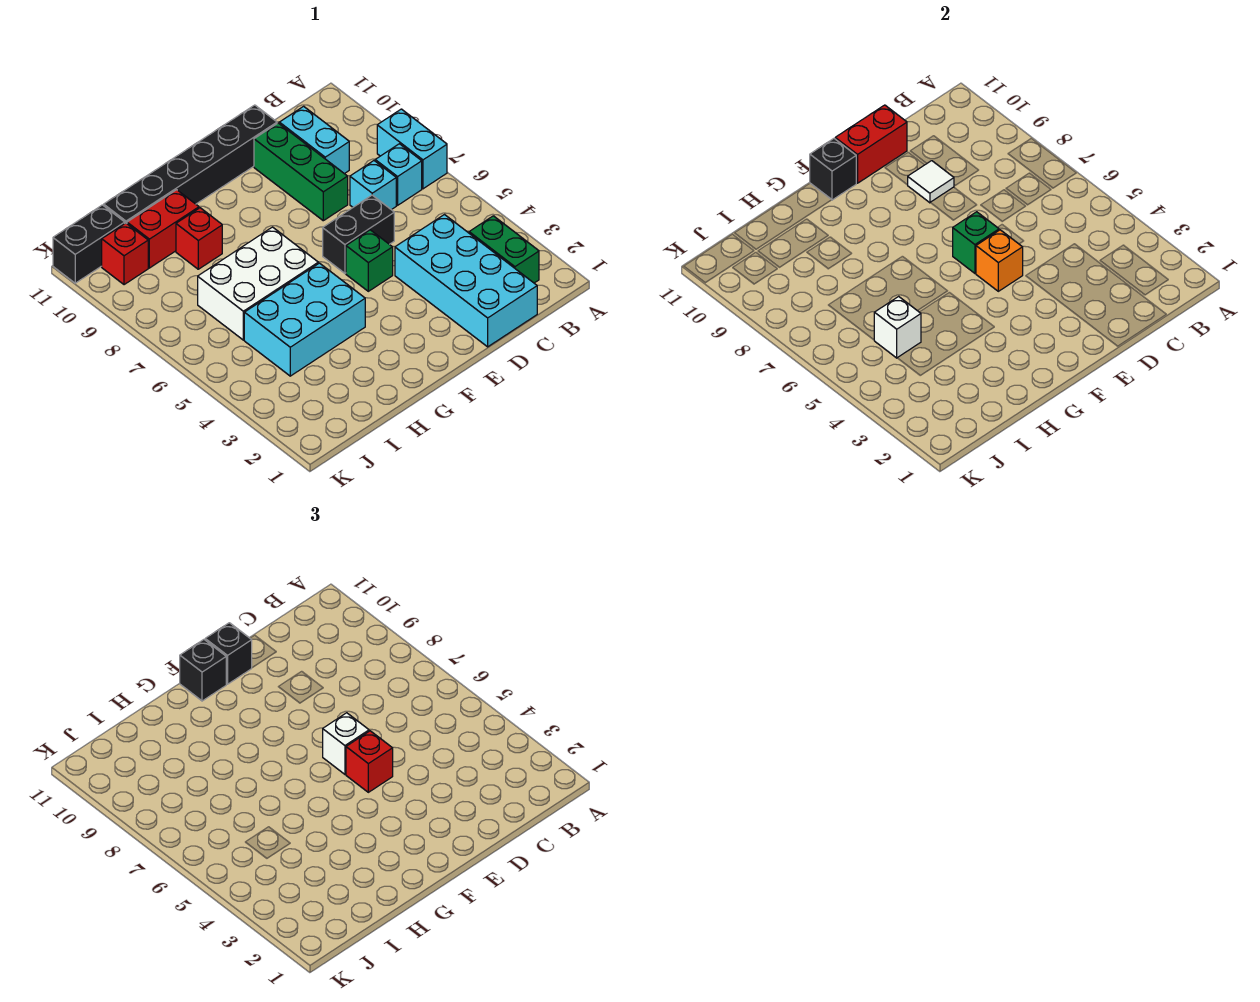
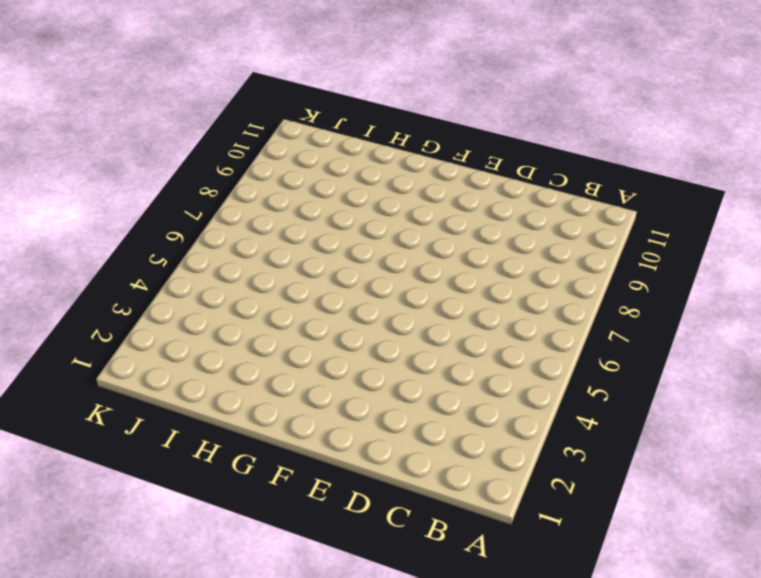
none -> cyan brick A7:A8 level 1
none -> green brick B2:B3 level 1
none -> cyan brick B7 level 1

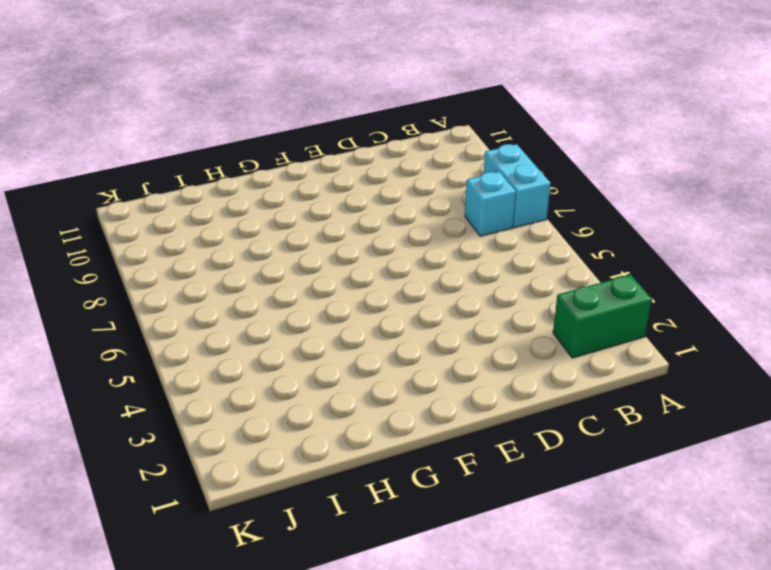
green brick A2:B2 level 1 -> green brick B2:B3 level 1
none -> cyan brick C1:D4 level 1
none -> cyan brick C7 level 1
none -> cyan brick C9:C10 level 1

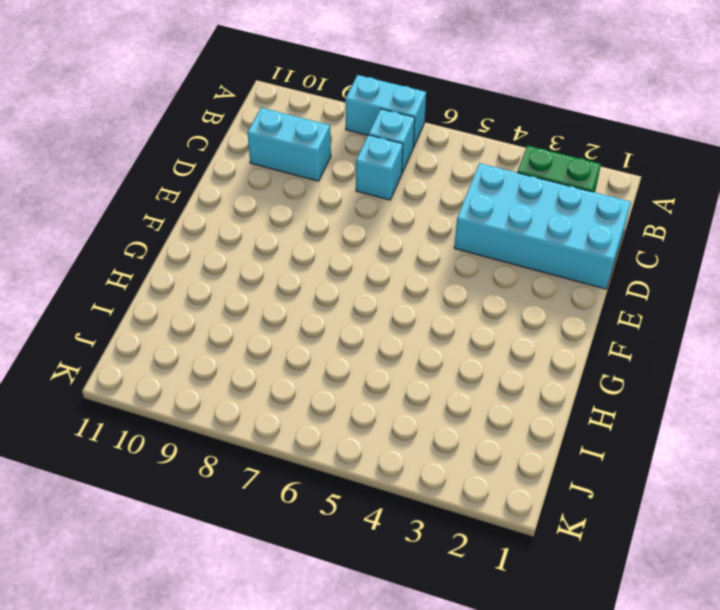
none -> black brick D6:E6 level 1
none -> green brick D8:D10 level 1
none -> black brick D11:I11 level 1

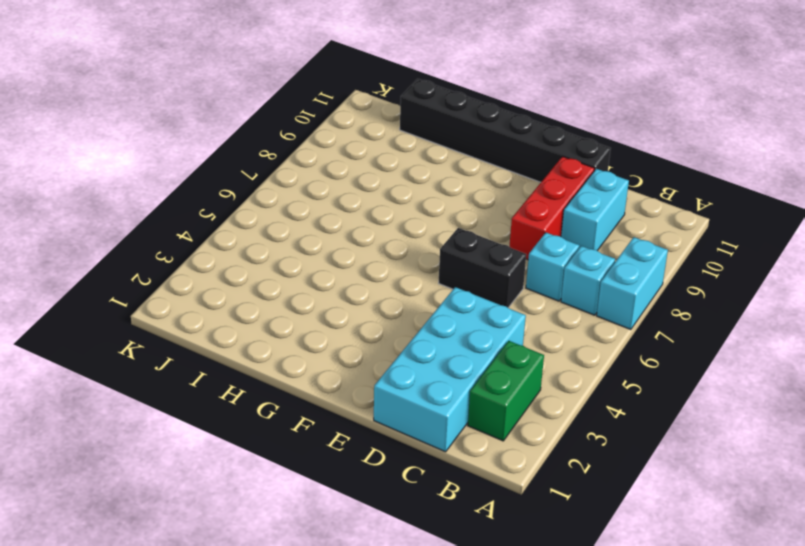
red brick D8:D10 level 1 -> green brick D8:D10 level 1
none -> green brick E5 level 1
none -> cyan brick G4:I5 level 1
none -> white brick G6:I7 level 1

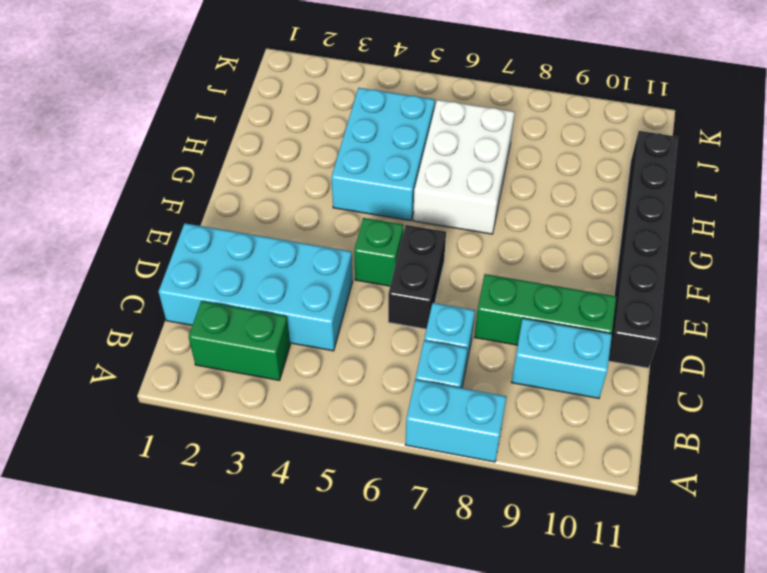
none -> red brick H9 level 1
none -> red brick H10:I10 level 1
none -> red brick J10 level 1

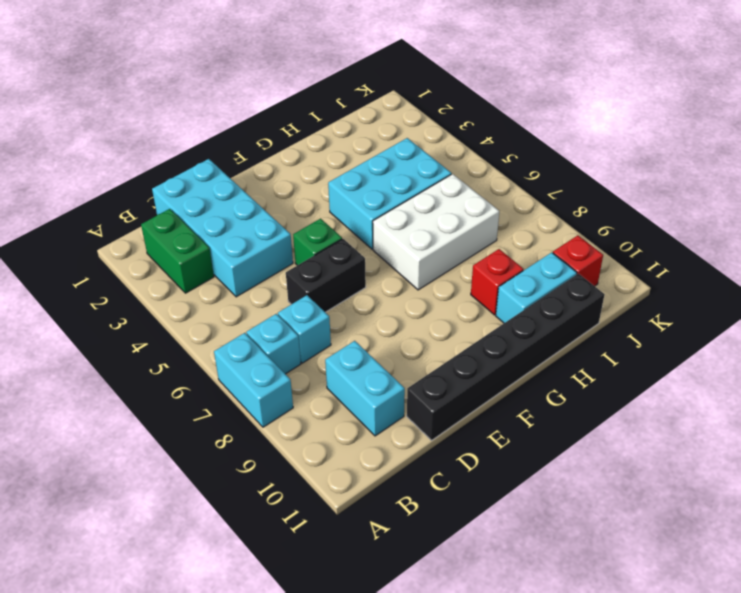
cyan brick H10:I10 level 1 -> red brick H10:I10 level 1
none -> green brick D8:D10 level 1
none -> black brick J11:K11 level 1
none -> white tile D9 level 2

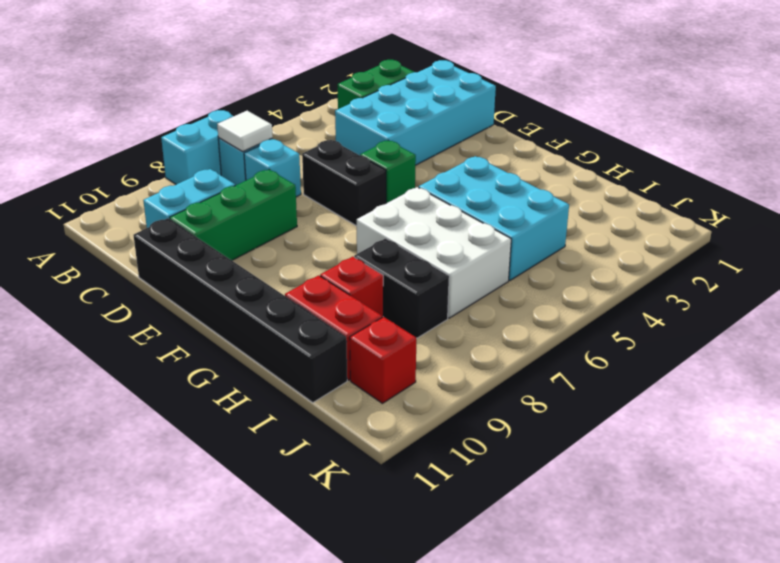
white tile B7 level 2 -> white tile D9 level 2
black brick H8:I8 level 1 -> black brick J11:K11 level 1
none -> red brick D11:E11 level 2
none -> orange brick E5 level 2
none -> green brick E6 level 2

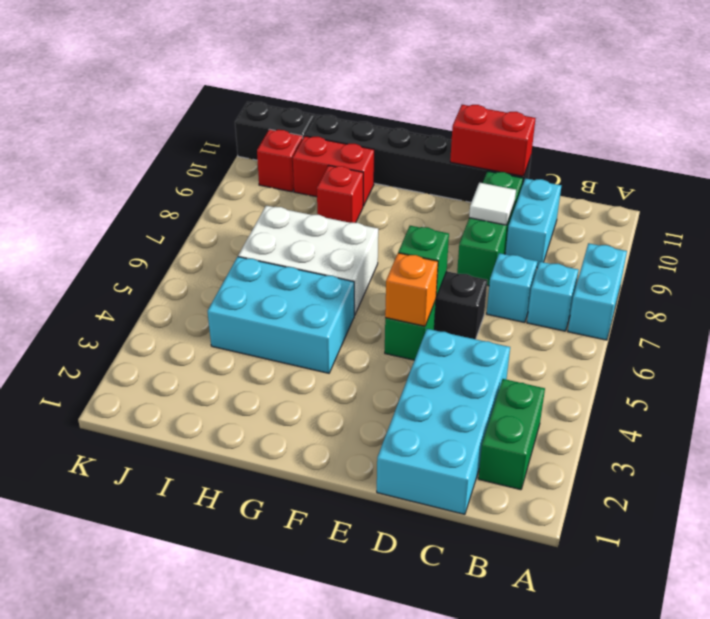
none -> black brick F11 level 2
none -> white brick I5 level 2
none -> red brick E5 level 3

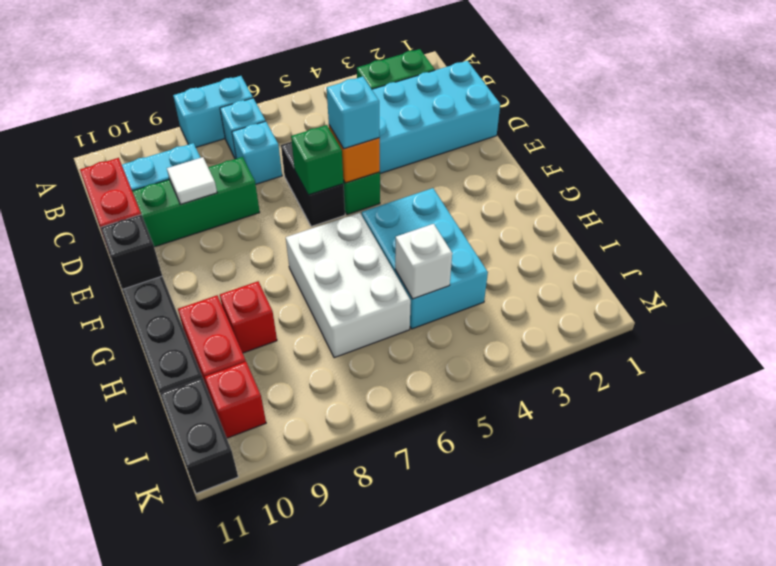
cyan brick E5 level 3 -> red brick E5 level 3
none -> white brick E6 level 3
none -> black brick E11 level 3
none -> black brick F11 level 3

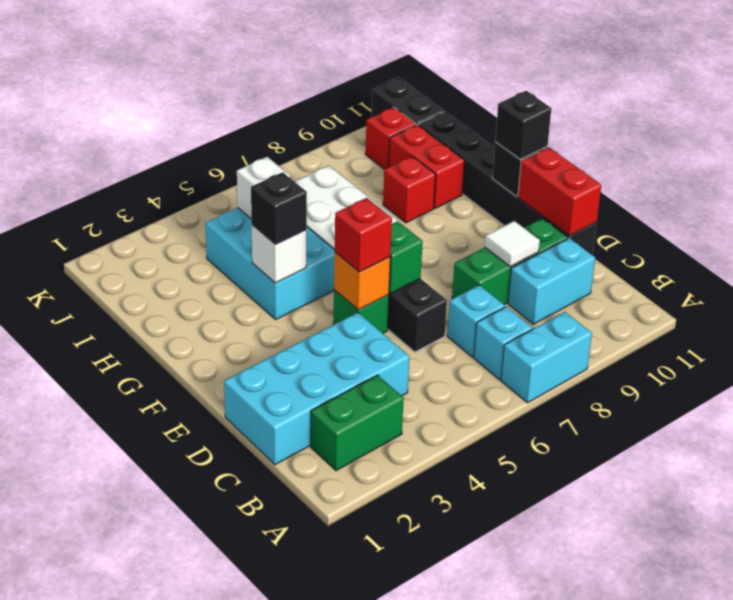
white brick G4 level 2 -> white brick E6 level 3
black brick G4 level 3 -> black brick E11 level 3

